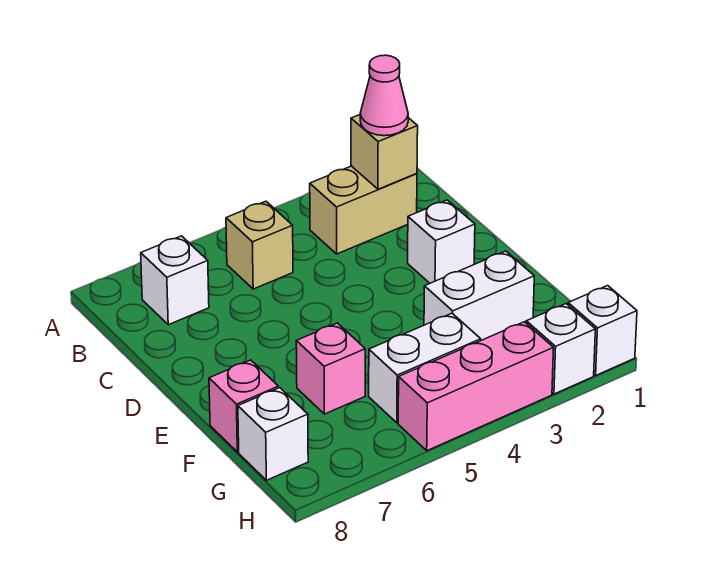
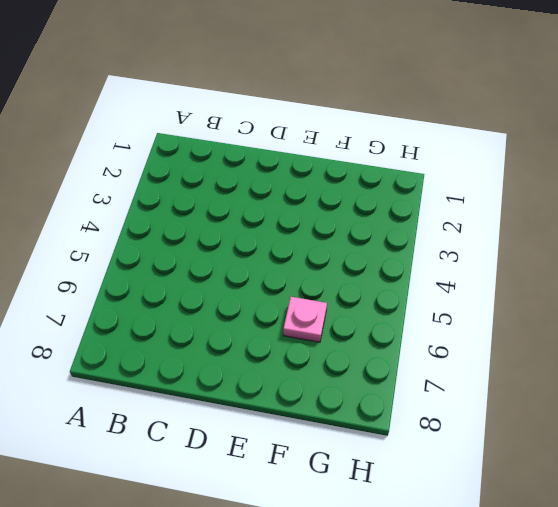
pink plate F6 level 1 -> pink brick F6 level 1
none -> tan brick B2:B3 level 1
none -> tan brick B5 level 1
none -> white brick B7 level 1

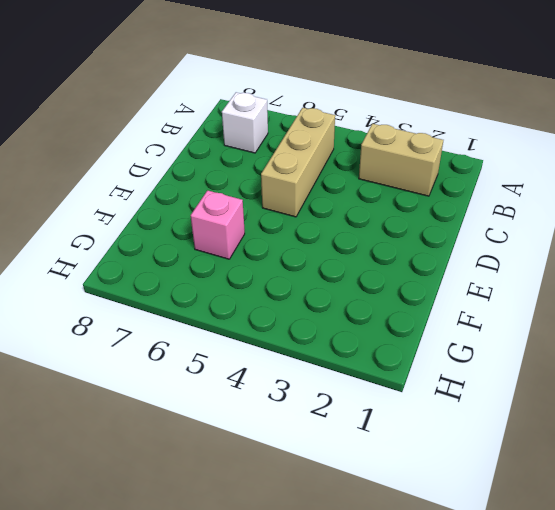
tan brick B5:D5 level 1 -> tan brick B5 level 1
none -> white brick D2 level 1
none -> white brick F2:F3 level 1
none -> pink brick F8 level 1

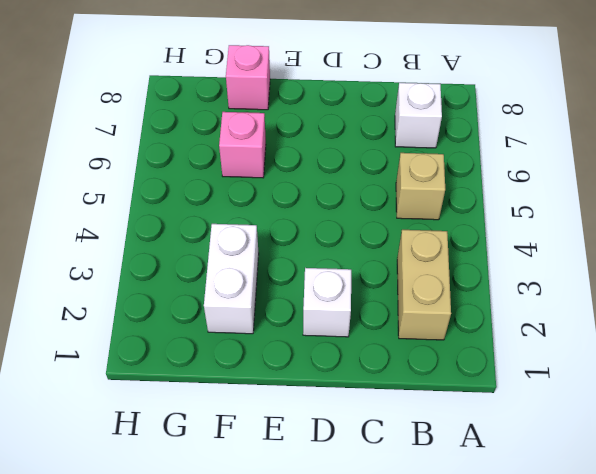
none -> white brick G4:G5 level 1
none -> white brick G8 level 1
none -> white brick H1 level 1

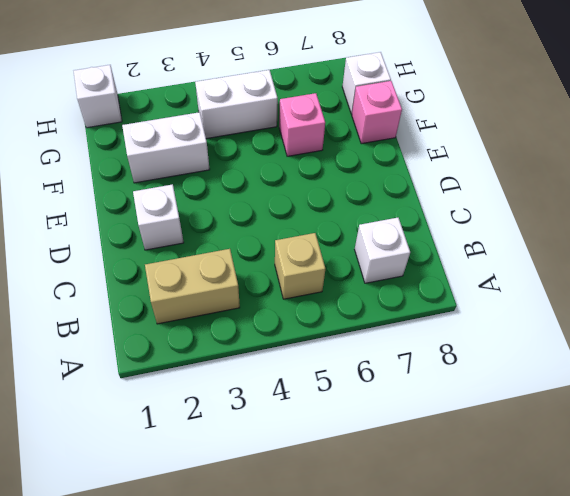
none -> white brick H2 level 1
none -> pink brick H3:H5 level 1
none -> tan brick B2 level 2

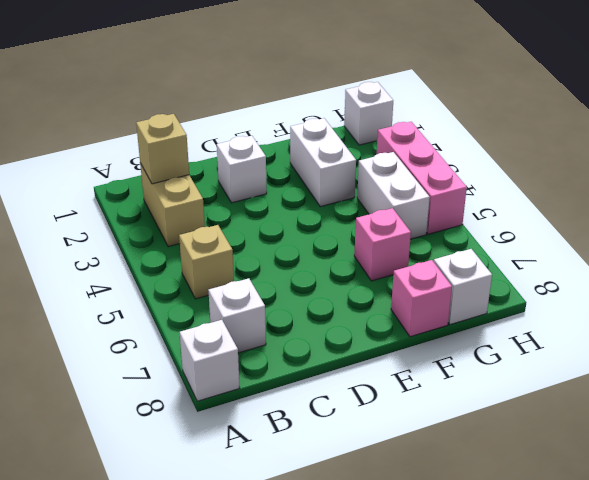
white brick A8 level 1 -> white brick H2 level 1
none -> pink cone B2 level 3

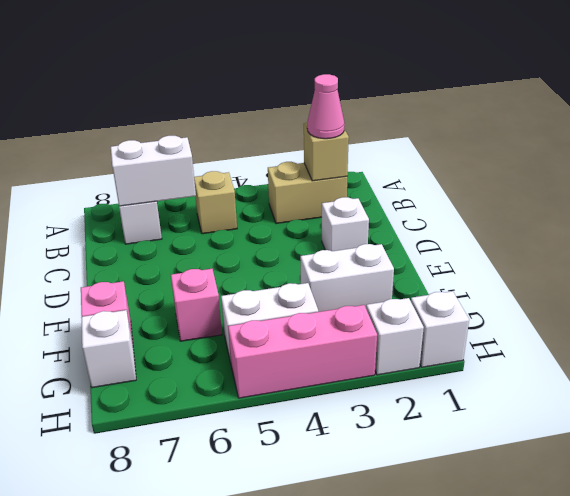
white brick B6:B7 level 2 -> none

